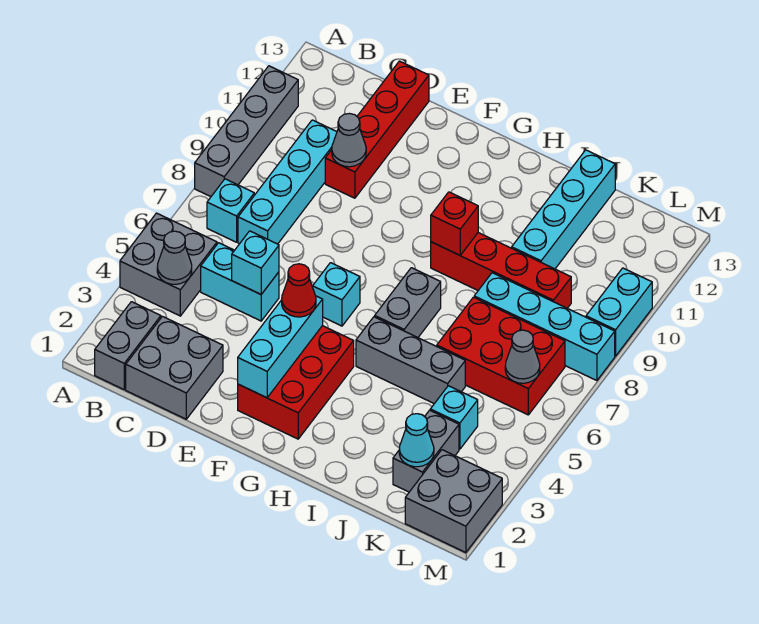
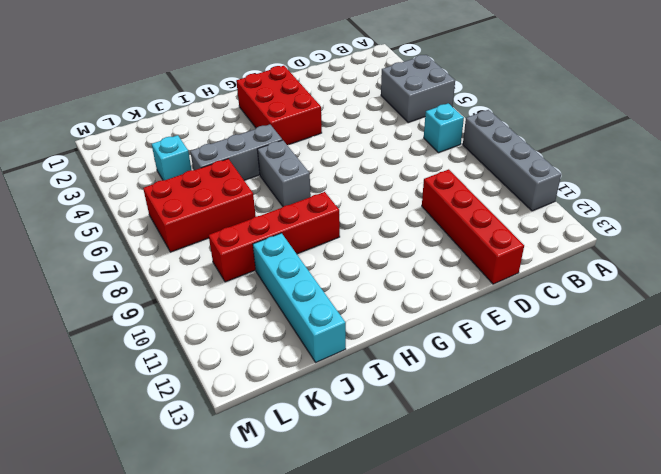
none -> grey brick B1:B2 level 1
none -> grey brick C1:D2 level 1
none -> cyan brick C5:D5 level 1

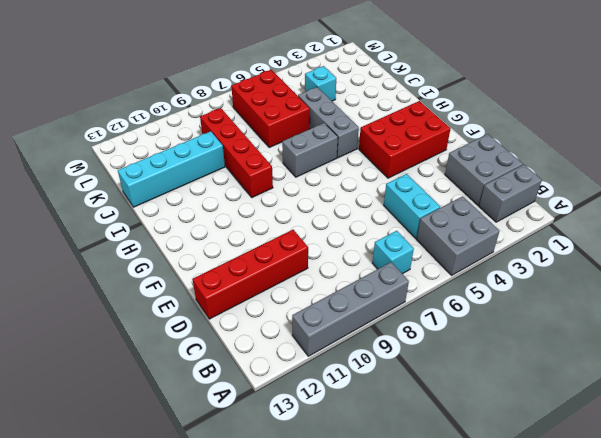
none -> cyan brick C7:C10 level 1
none -> cyan brick F6 level 1
none -> cyan brick J8:M8 level 1

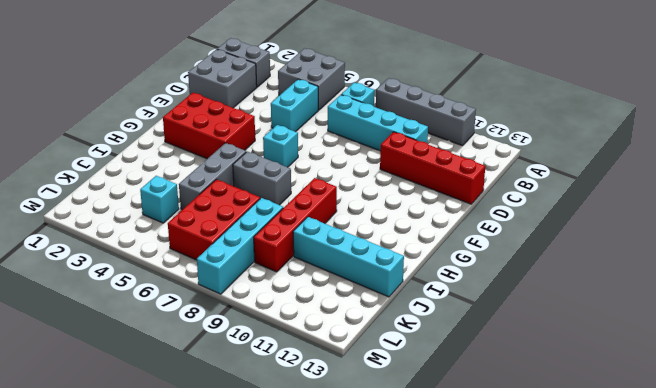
none -> grey brick K2:K3 level 1
none -> grey brick L1:M2 level 1
none -> cyan brick M9:M10 level 1

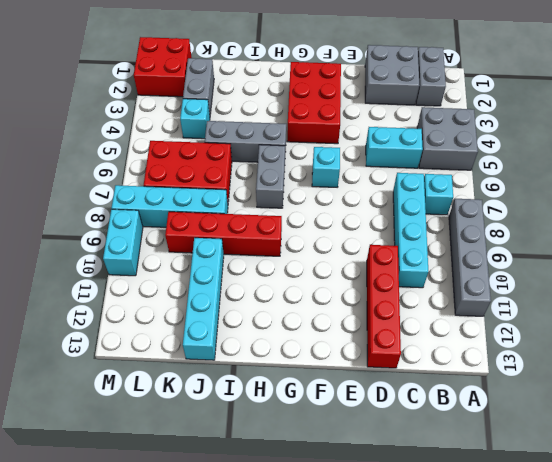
red brick L1:M2 level 1 -> grey brick L1:M2 level 1
none -> grey cone B4 level 2
none -> cyan brick D5 level 2
none -> grey cone D10 level 2

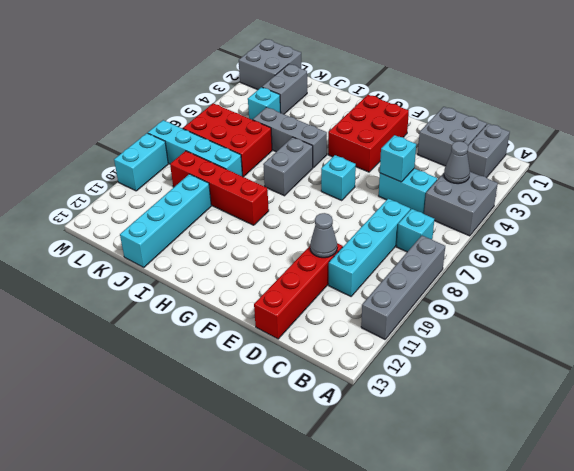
none -> cyan brick F2:F4 level 2
none -> red brick H9 level 2
none -> cyan cone K2 level 2

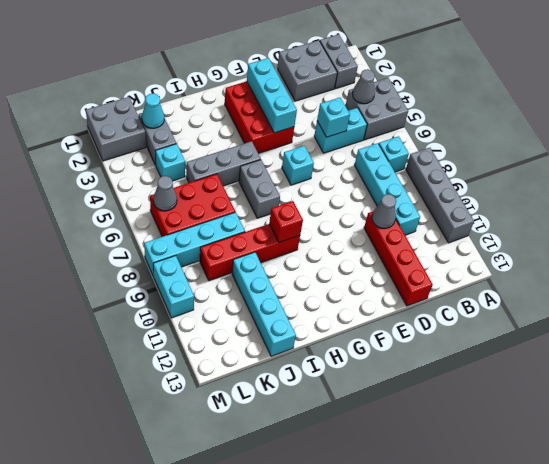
none -> red cone F4 level 3

